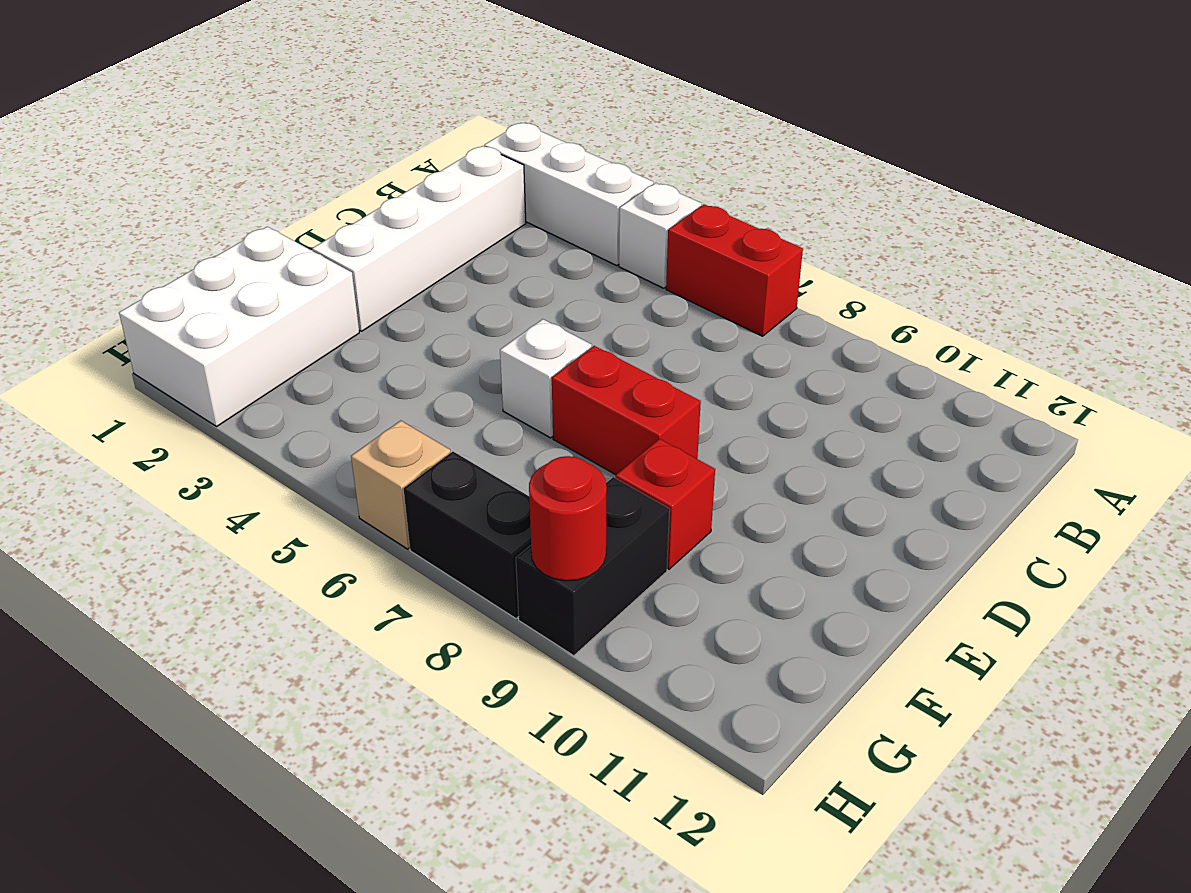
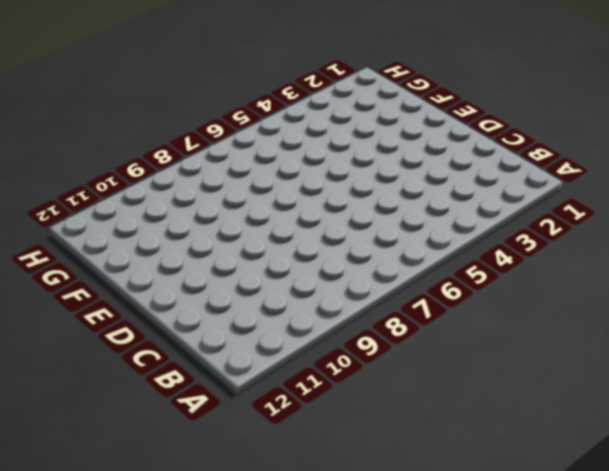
none -> white brick A2:A4 level 1
none -> white brick A5 level 1
none -> red brick A6:A7 level 1

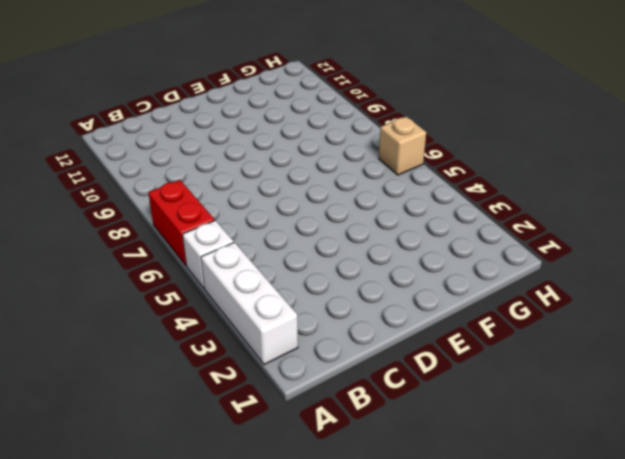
none -> white brick B2:E2 level 1
none -> white brick E6 level 1
none -> red brick E7:E8 level 1

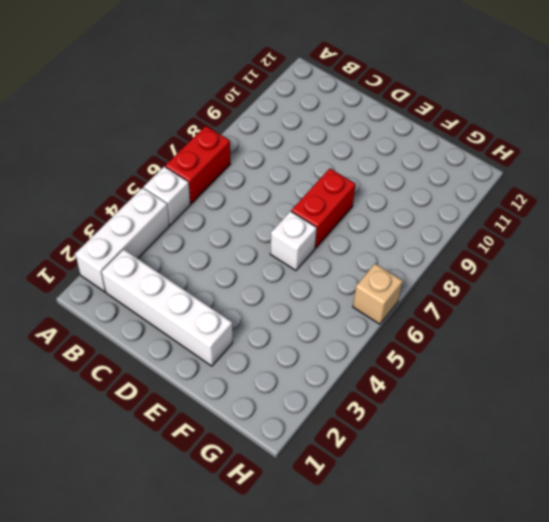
none -> white brick F1:H2 level 1
none -> red brick F9 level 1
none -> black brick G9:H9 level 1

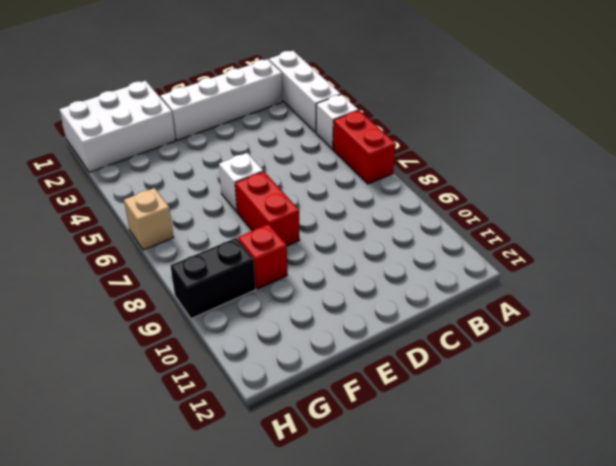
none -> black brick H7:H8 level 1
none -> red round brick H9 level 2

